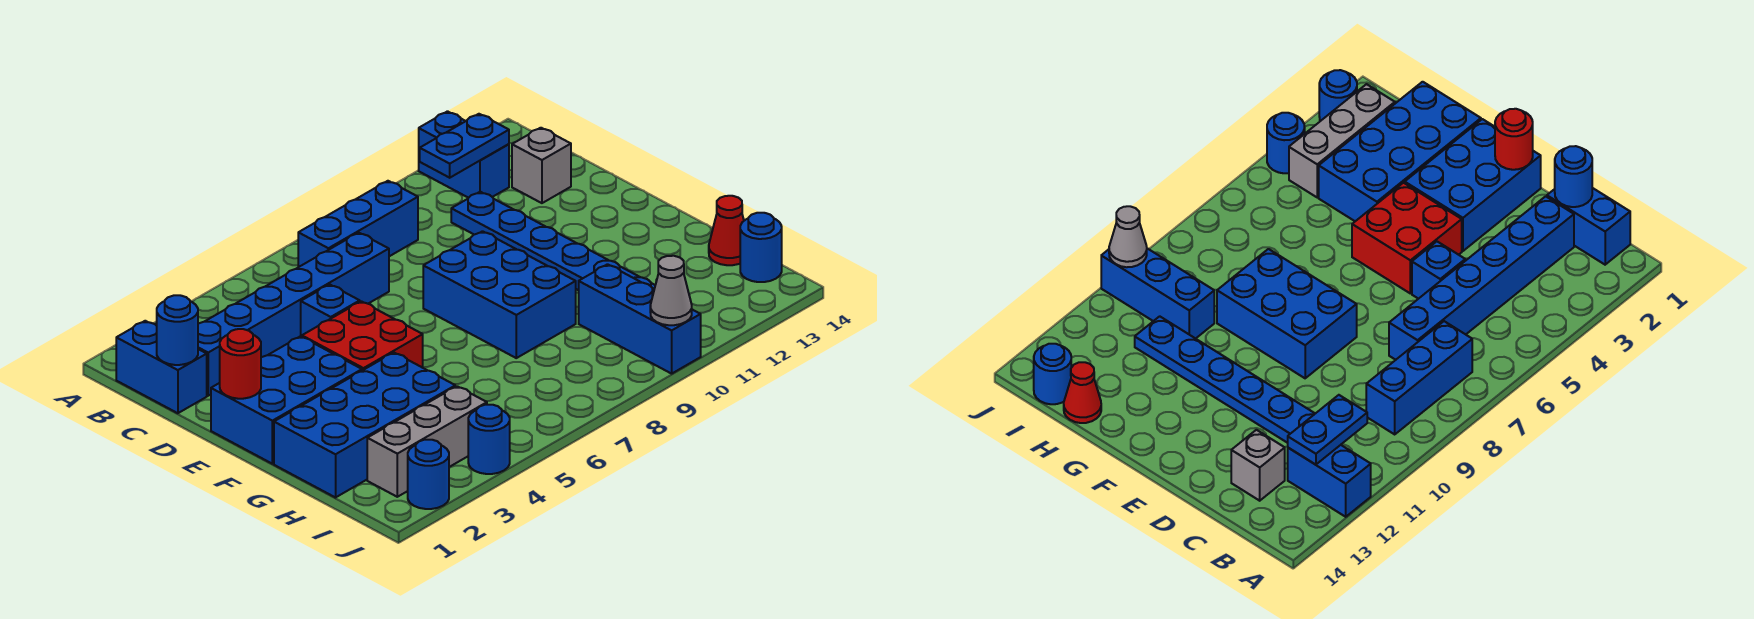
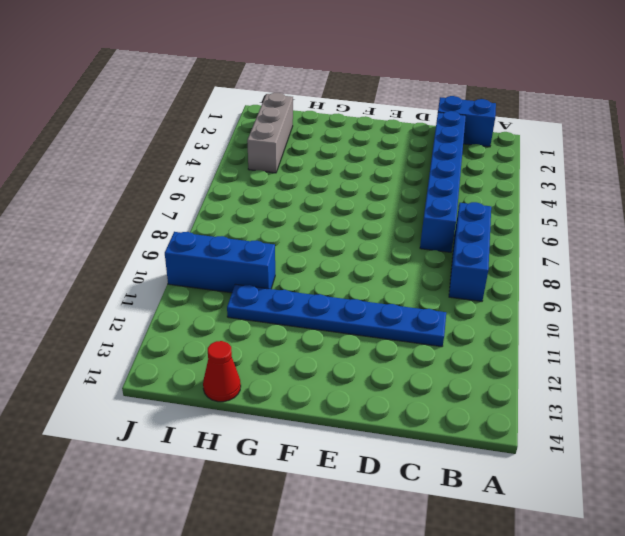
none -> blue brick A12:B12 level 1
none -> grey brick C13 level 1
none -> blue brick D5 level 1

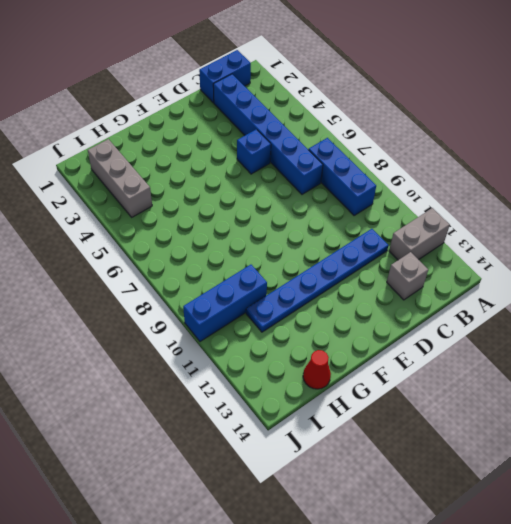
grey brick A12:B12 level 1 -> blue brick A12:B12 level 1
none -> blue brick E1:F3 level 1
none -> red brick E4:F5 level 1
none -> blue brick E8:G9 level 1

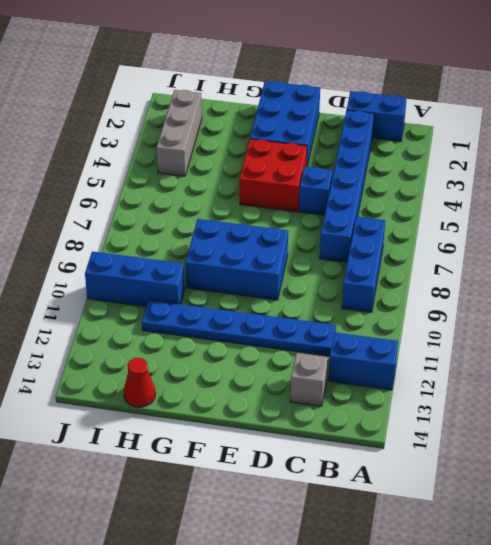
none -> blue brick G1:H4 level 1
none -> blue round brick I14 level 1
none -> blue round brick J2 level 1

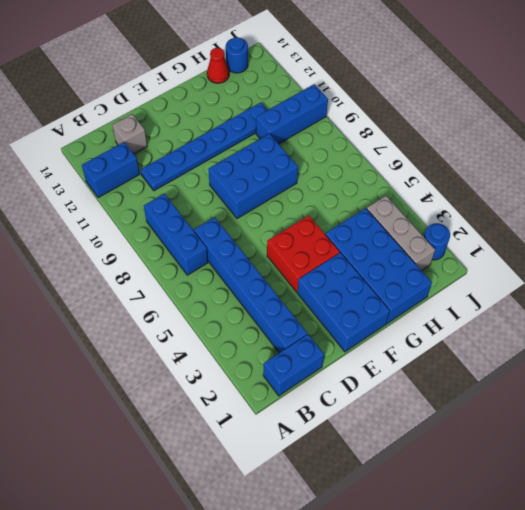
none -> blue brick D5 level 1
none -> blue round brick J4 level 1
none -> blue plate B11:B12 level 2

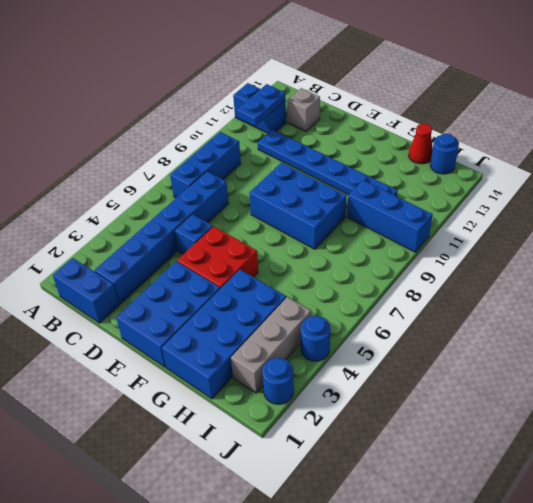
none -> blue round brick C1 level 2
none -> red round brick E1 level 2
none -> grey cone J10 level 2

